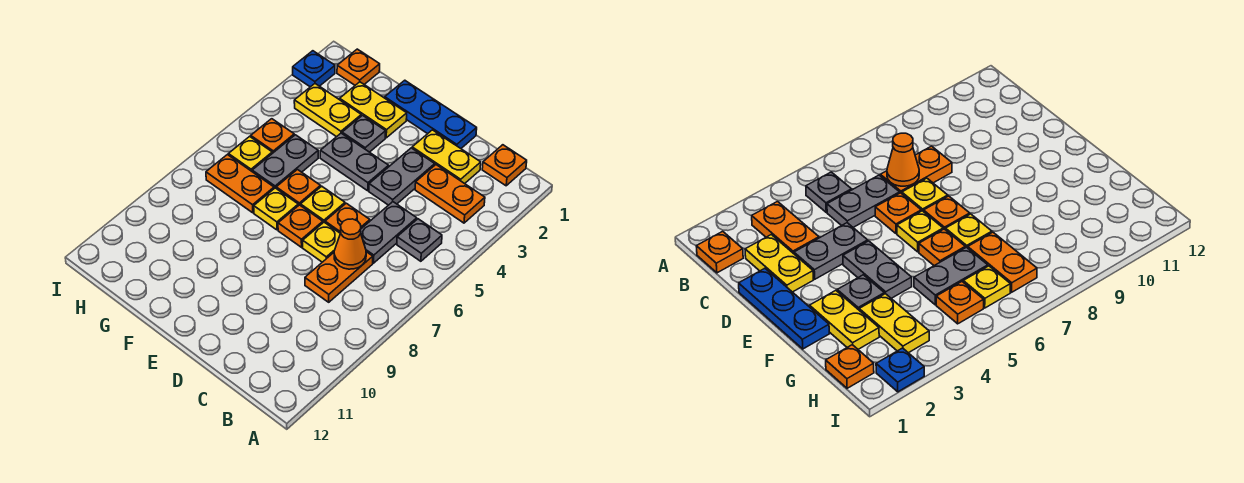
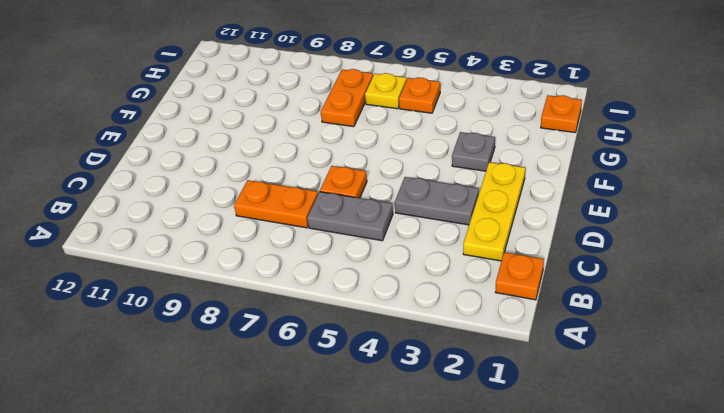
yellow plate C2:E2 level 1 -> yellow plate C2:D2 level 1
none -> orange plate B3:C3 level 1
none -> grey plate B5 level 1
none -> blue plate D1:F1 level 1

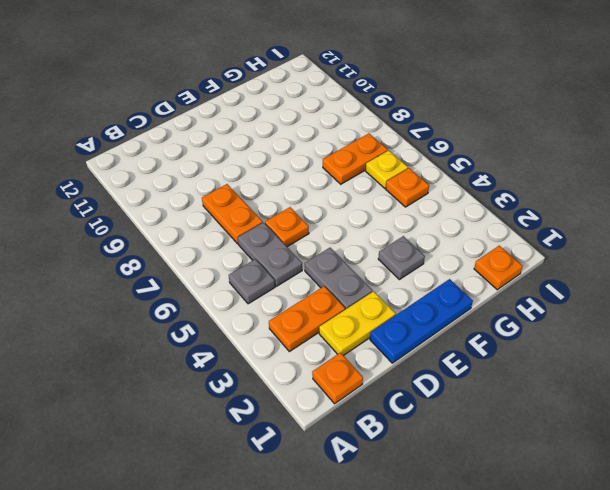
none -> yellow plate D7 level 1
none -> grey plate E4:F4 level 1
none -> yellow plate E6 level 1

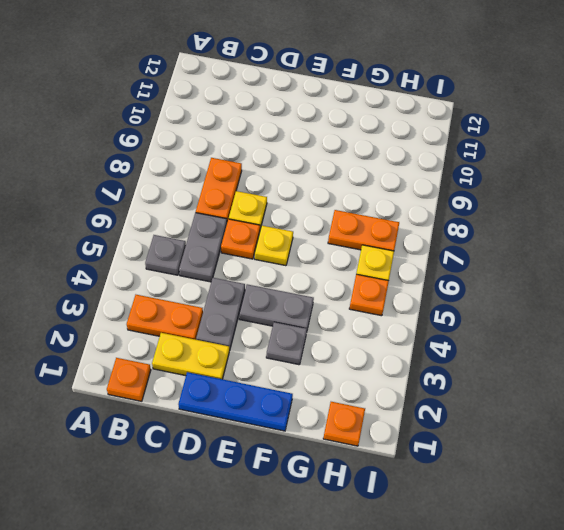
none -> orange plate E7 level 1
none -> yellow plate F2:G2 level 1
none -> orange plate F6 level 1

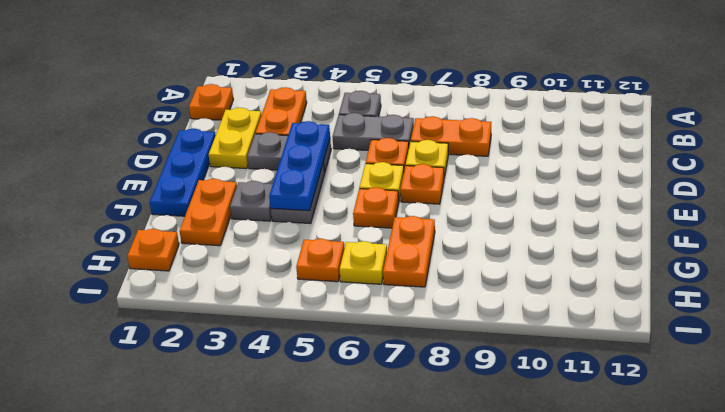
blue plate D4:F4 level 2 -> none
orange plate F2:G2 level 1 -> yellow plate F2:G2 level 1
none -> yellow plate F7 level 1
none -> yellow plate G3:H3 level 1
none -> grey plate G5:G6 level 1

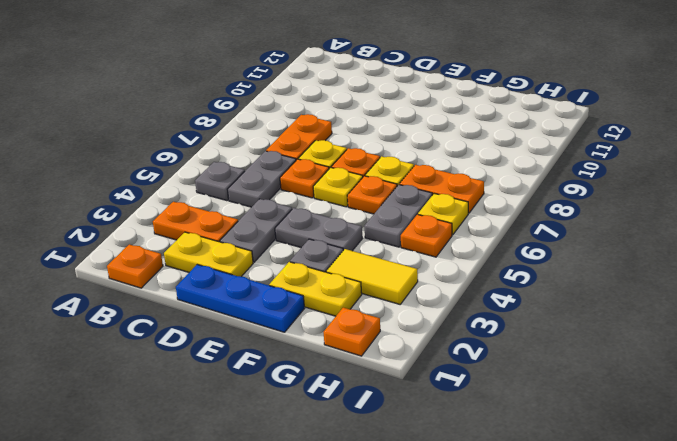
yellow tile G3:H3 level 1 -> yellow plate G3:H3 level 1
none -> blue plate I2 level 1
none -> orange cone C7 level 2

